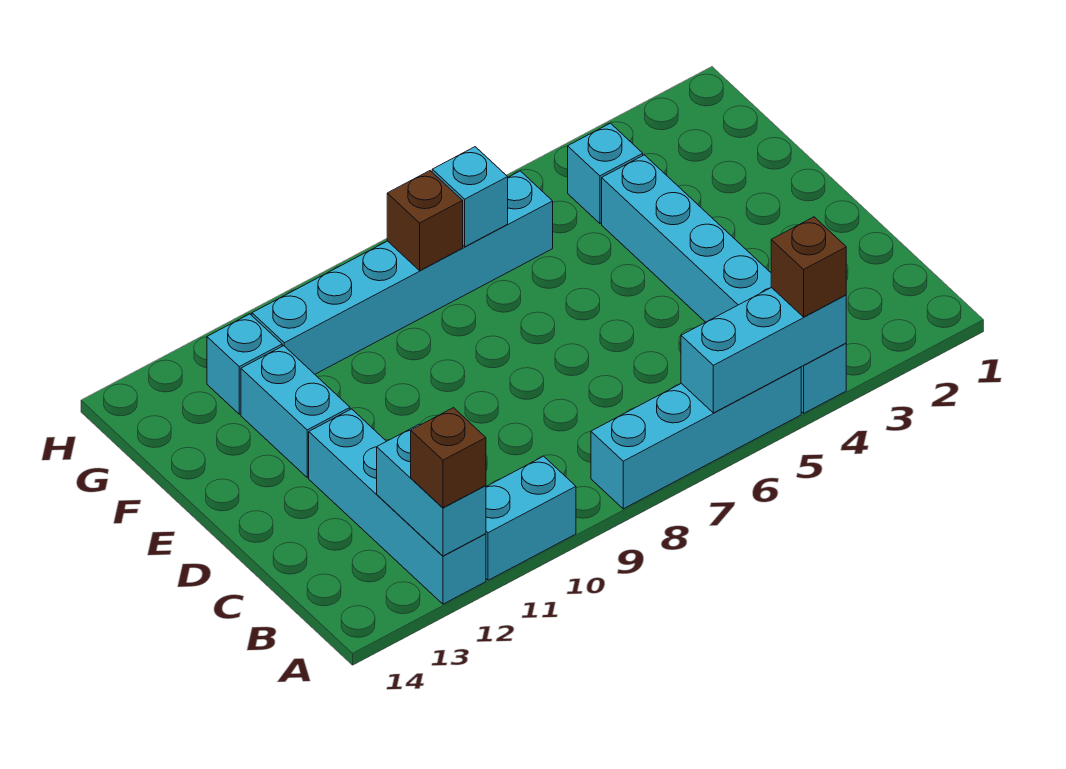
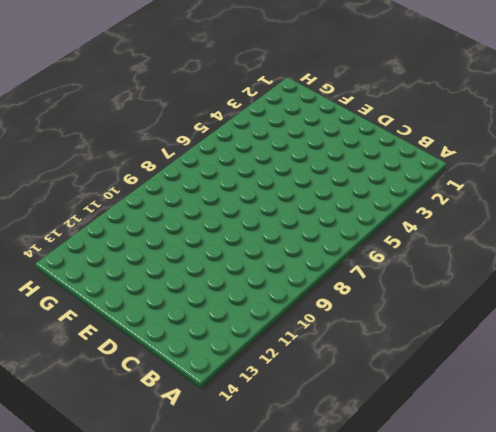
none -> cyan brick A4:F4 level 1
none -> cyan brick A5:A8 level 1
none -> cyan brick A10:A11 level 1

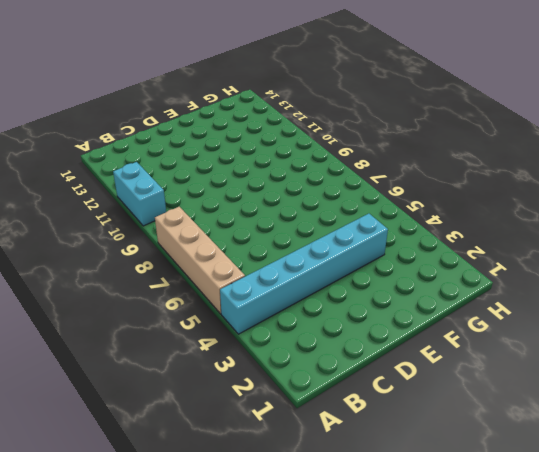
tan brick A5:A8 level 1 -> cyan brick A5:A8 level 1
none -> cyan brick A12:D12 level 1
none -> cyan brick E12:F12 level 1
none -> cyan brick G4 level 1

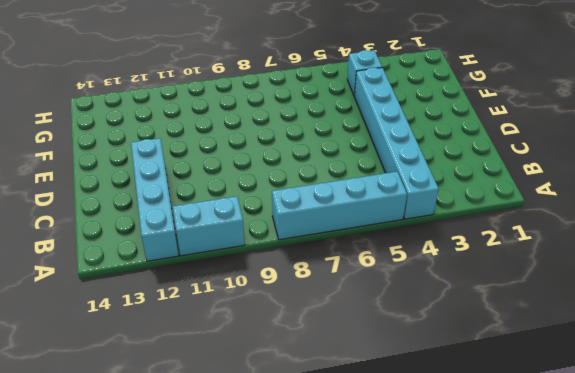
none -> cyan brick E12:F12 level 1
none -> cyan brick G6:G11 level 1
none -> cyan brick G12 level 1

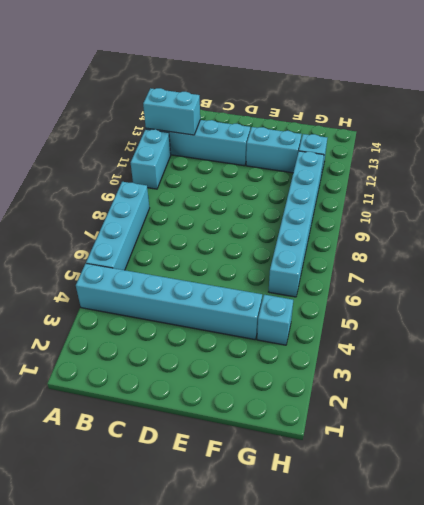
none -> cyan brick A4:A6 level 2
none -> cyan brick G7 level 2
none -> brown brick G8 level 2

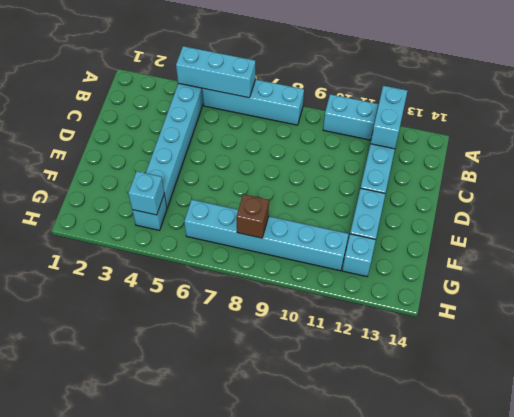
cyan brick G4 level 2 -> cyan brick G7 level 2
none -> brown brick A4 level 3
none -> brown brick A12 level 3

